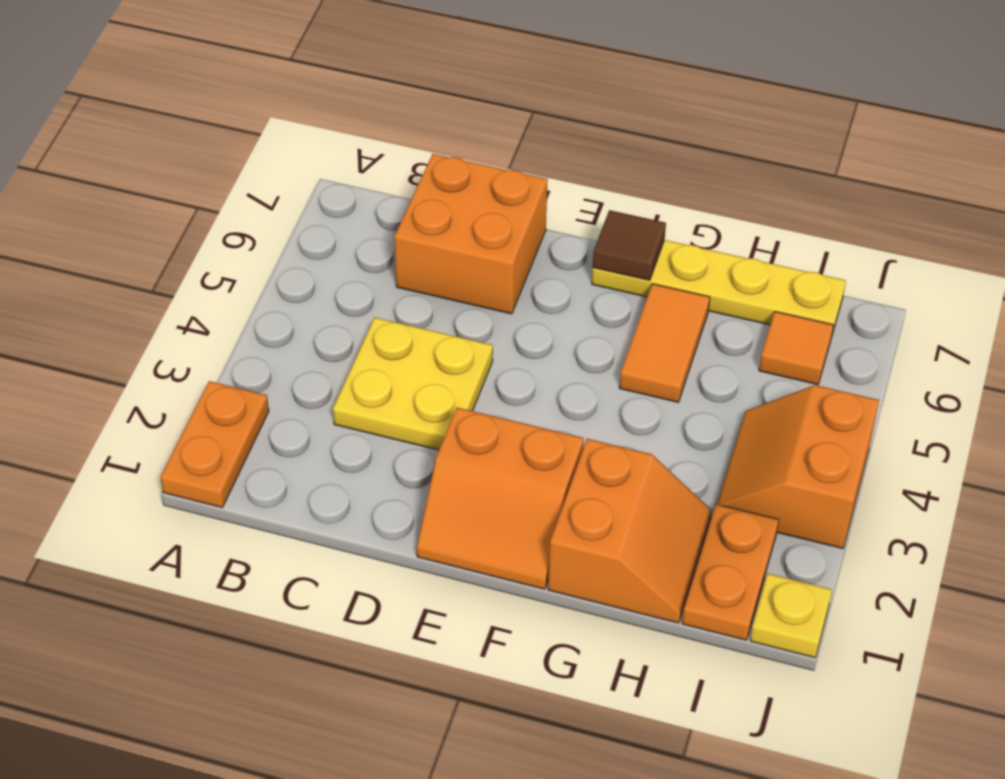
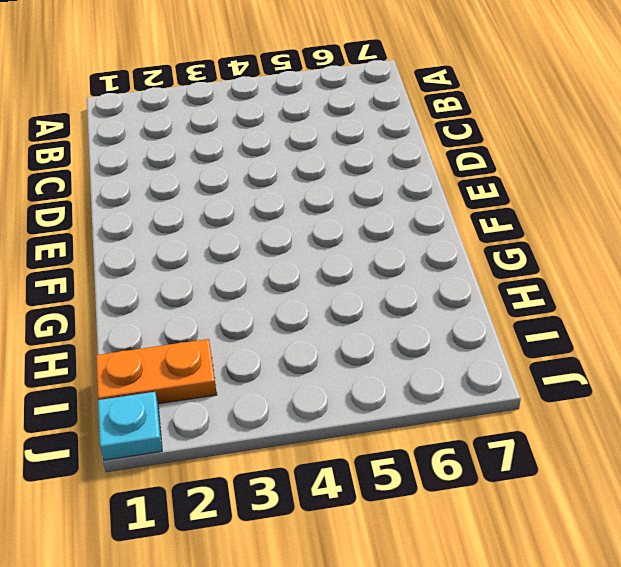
cyan plate J1 level 1 -> yellow plate J1 level 1
none -> orange plate A1:A2 level 1
none -> yellow plate C3:D4 level 1
none -> orange brick C6:D7 level 1

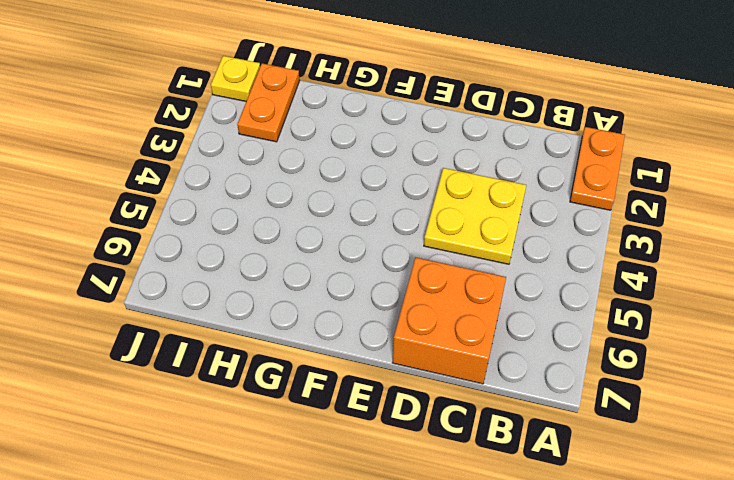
none -> orange slope E1:F2 level 1 top 2
none -> yellow plate F7:I7 level 1
none -> orange slope G1:H2 level 1 top G

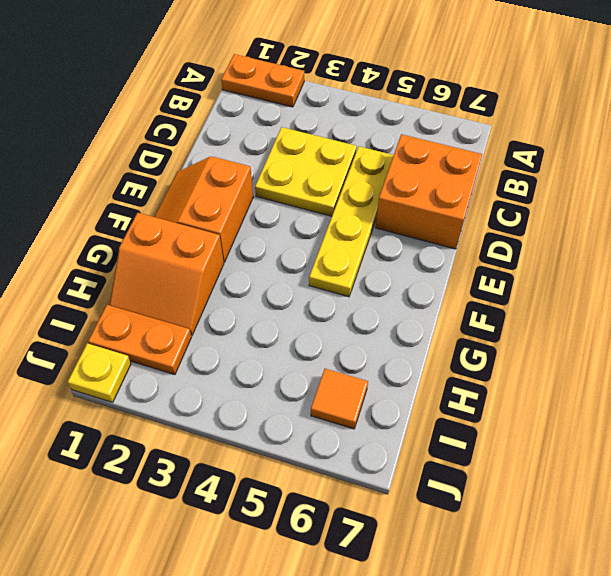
yellow plate C5:F5 level 1 -> yellow plate F7:I7 level 1
none -> orange tile G5:G6 level 1
none -> orange slope I3:J4 level 1 top J
none -> brown tile F7 level 2

